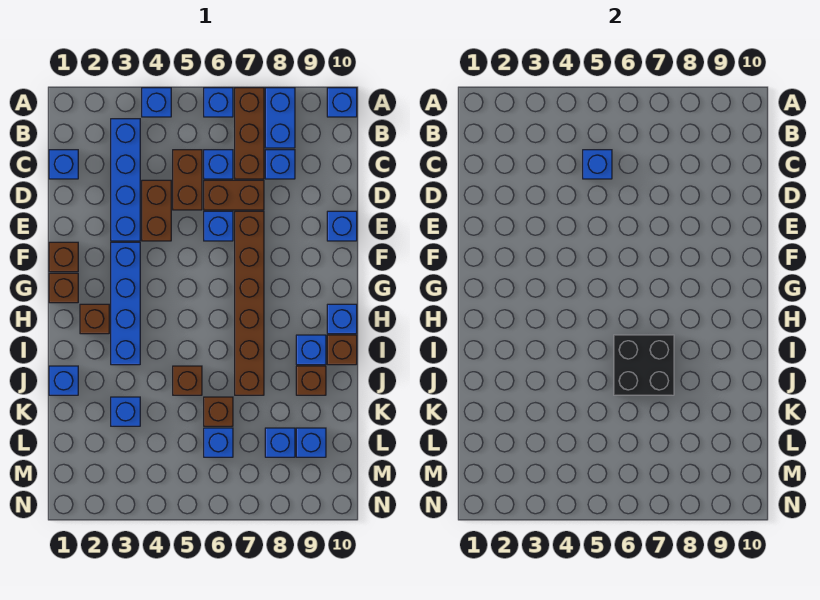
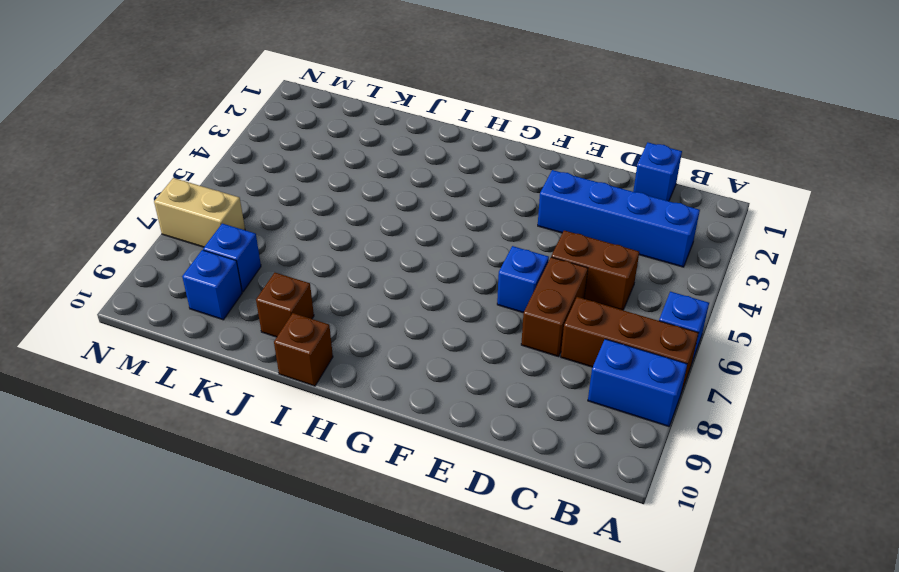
tan brick M7:N7 level 1 -> none
none -> blue brick A4 level 1
none -> blue brick A10 level 1
none -> blue brick C6 level 1
none -> blue brick C8 level 1

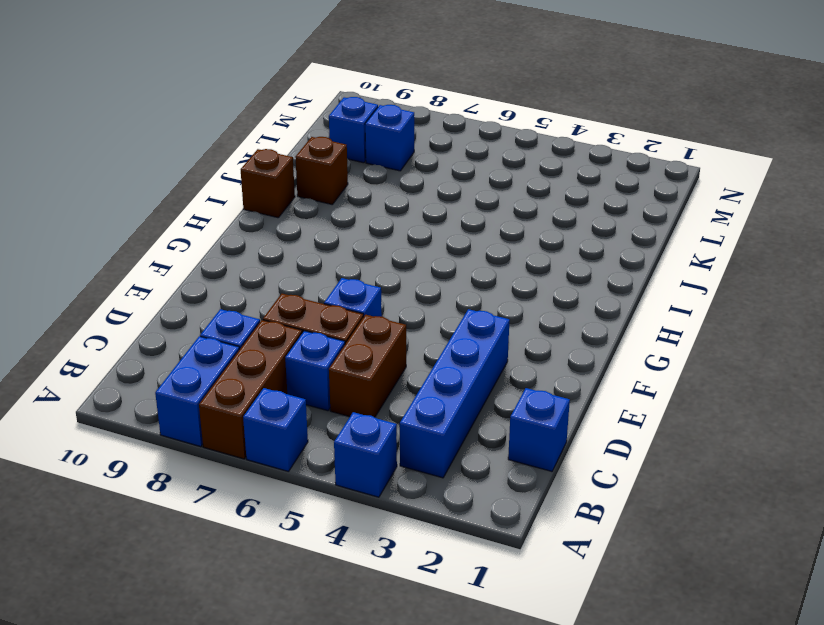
none -> blue brick A10 level 1
none -> brown brick D4:E4 level 1
none -> brown brick E7:J7 level 1
none -> blue brick E10 level 1

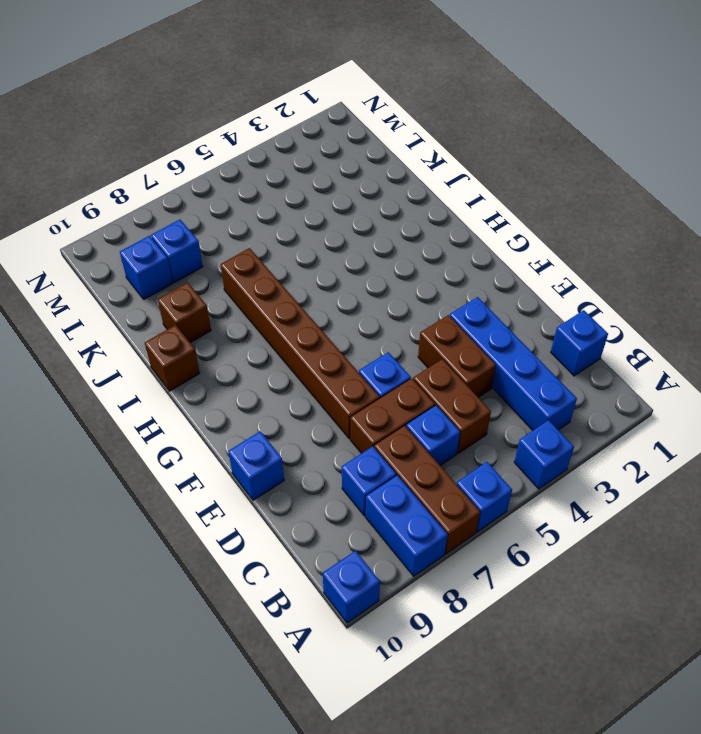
none -> brown brick F1 level 1
none -> blue brick F3:I3 level 1
none -> brown brick G1 level 1
none -> brown brick H2 level 1

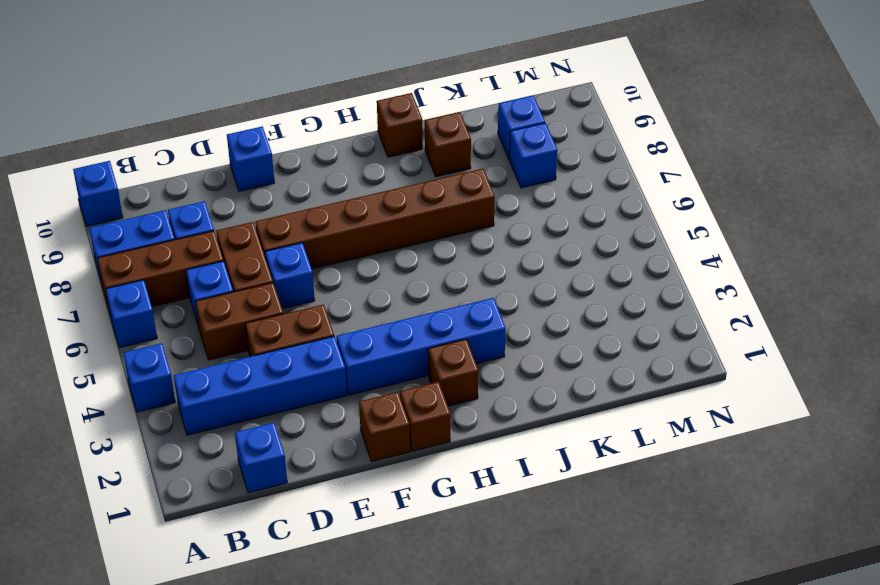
none -> blue brick H10 level 1
none -> blue brick I9 level 1
none -> blue brick J1 level 1
none -> brown brick J5 level 1

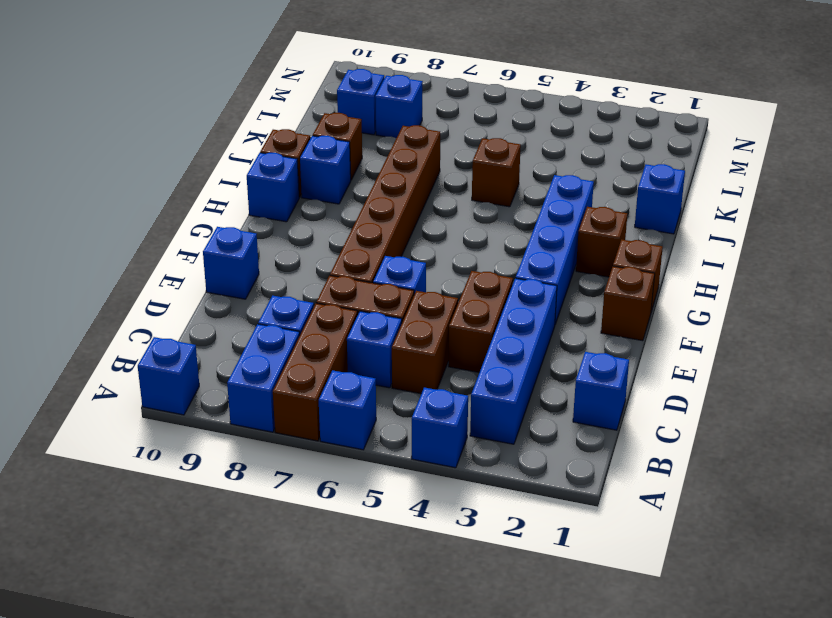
none -> blue brick K3 level 1
none -> brown brick K6 level 1
none -> blue brick L6 level 1
none -> blue brick C5 level 2

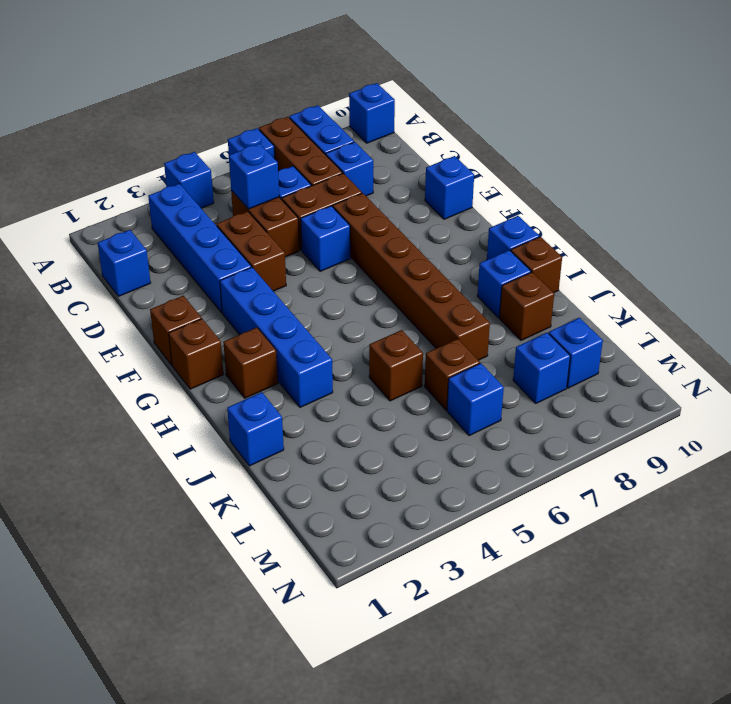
none -> blue brick K3 level 1
none -> black brick I6:J7 level 2

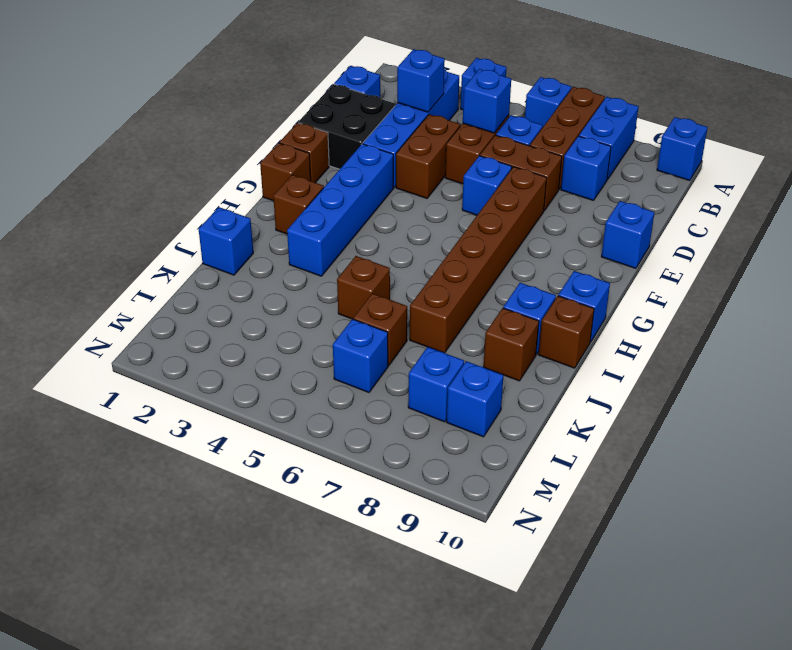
blue brick C3 level 2 -> blue brick K3 level 1
black brick D1:E2 level 1 -> black brick I6:J7 level 2

